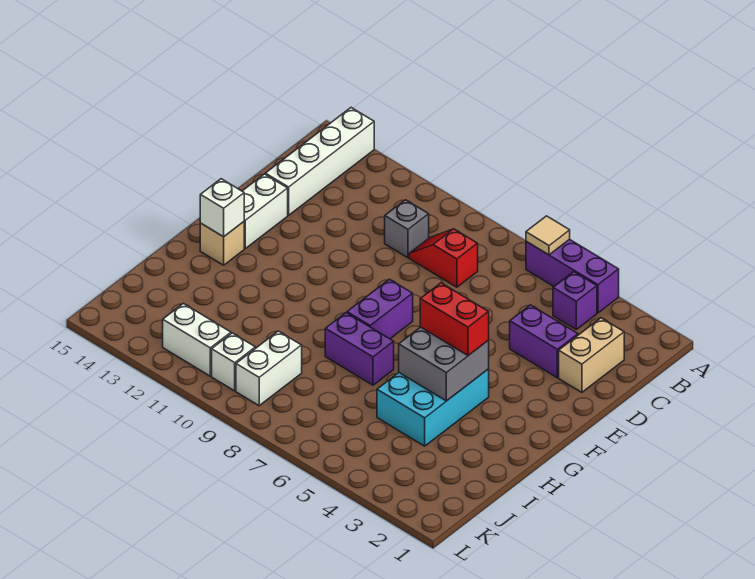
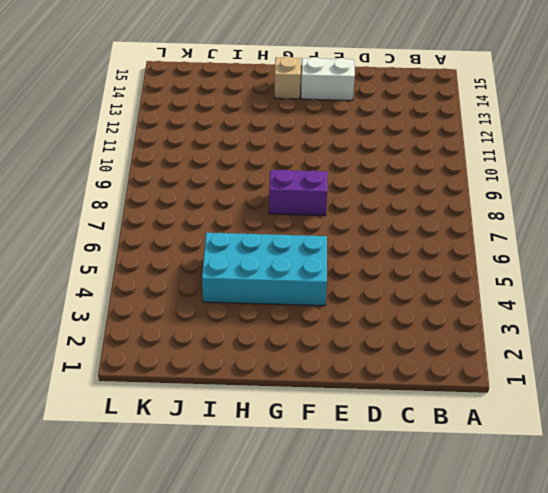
cyan brick F4:I5 level 1 -> cyan brick G4:I5 level 1
none -> purple brick A4:A6 level 1
none -> white brick A14:D14 level 1
none -> purple brick B4 level 1

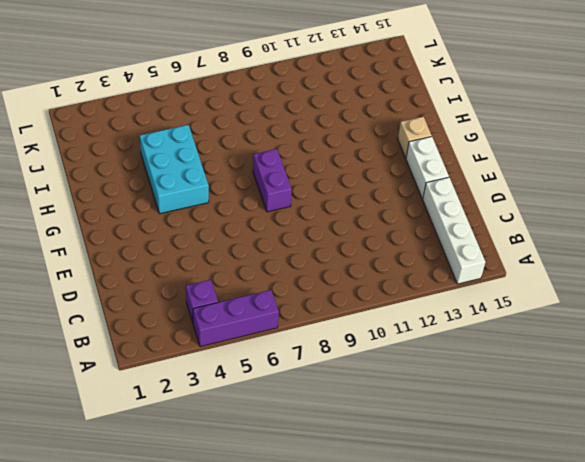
none -> tan brick C2:D2 level 1
none -> red slope C8:C9 level 1 top 8
none -> grey brick C10 level 1

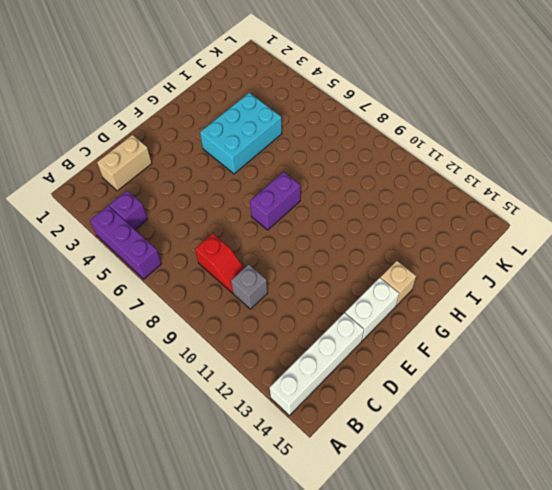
none -> purple brick D3:D4 level 1
none -> purple brick H7:H8 level 1
none -> white brick J9:K9 level 1

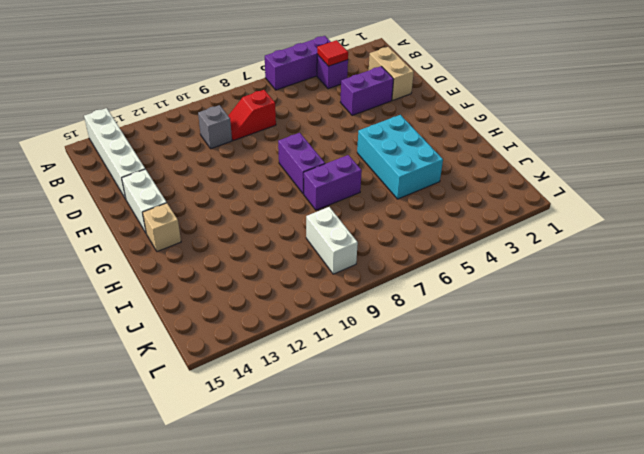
red tile B4 level 2 -> none
none -> white brick K10 level 1
none -> white brick K11:K12 level 1
none -> tan tile A6 level 2

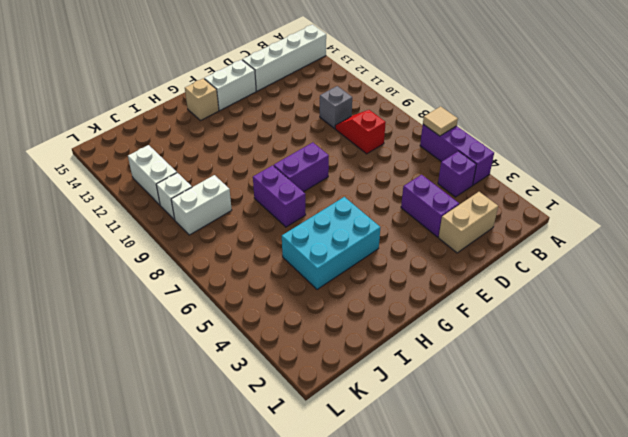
none -> grey brick G4:H5 level 2
none -> white brick G14 level 2
none -> red brick G4:G5 level 3

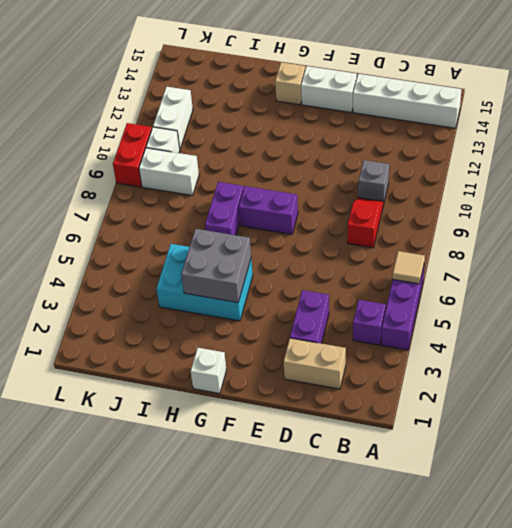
white brick G1 level 1 -> white brick G14 level 2
red brick L9:L10 level 1 -> red brick G4:G5 level 3

